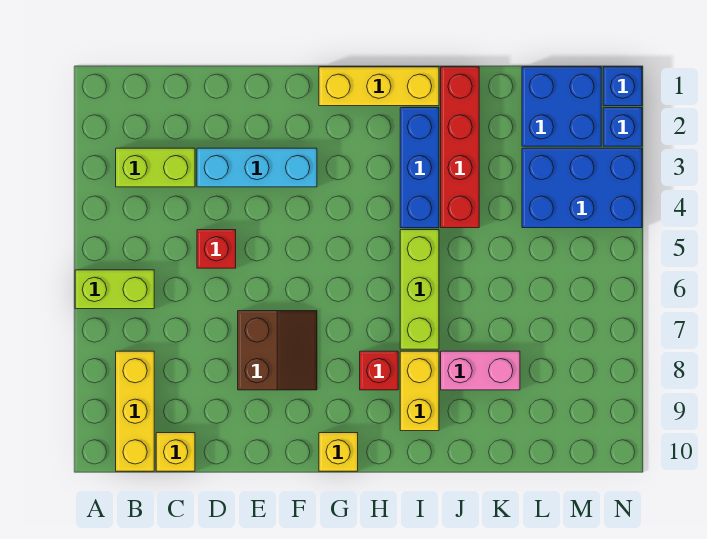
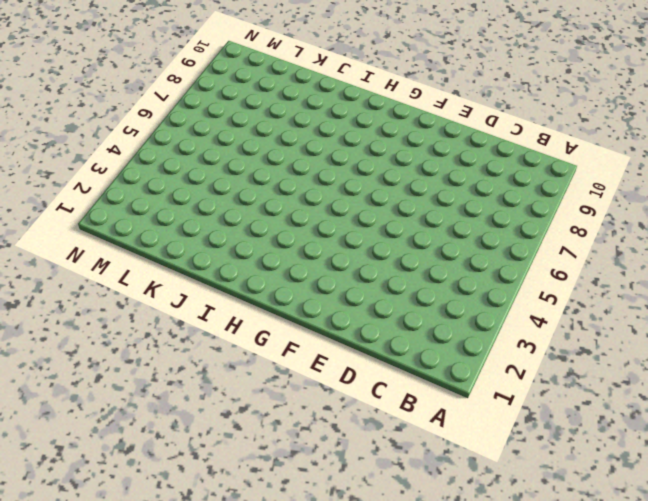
none -> lime brick A6:B6 level 1
none -> lime brick B3:C3 level 1
none -> yellow brick B8:B10 level 1

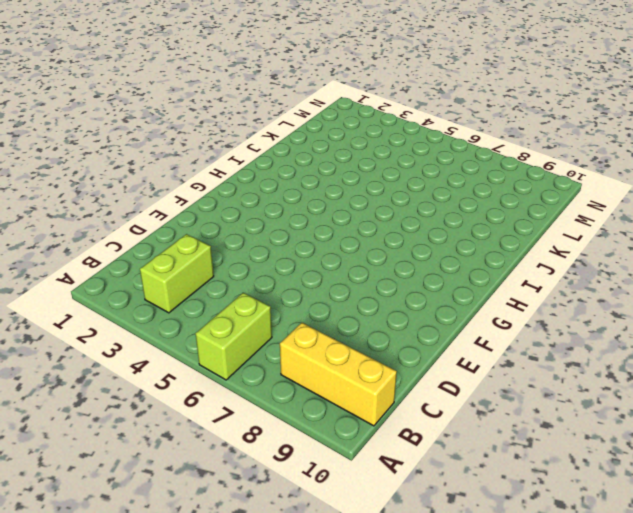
none -> yellow brick C10 level 1
none -> cyan brick D3:F3 level 1
none -> red brick D5 level 1

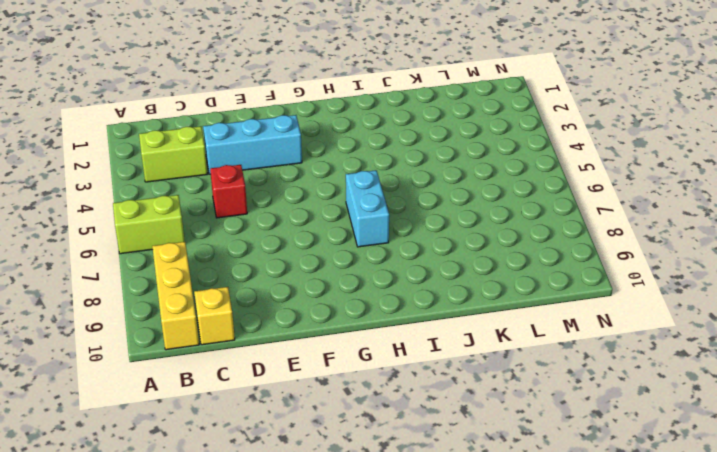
cyan brick H6:H7 level 1 -> none
none -> brown slope E7:F8 level 1 top E
none -> yellow brick G1:I1 level 1
none -> yellow brick G10 level 1

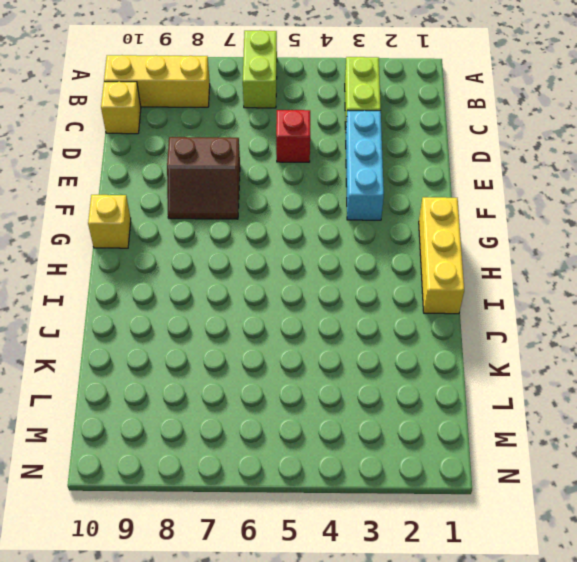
none -> red brick H8 level 1
none -> blue brick I2:I4 level 1
none -> lime brick I5:I7 level 1

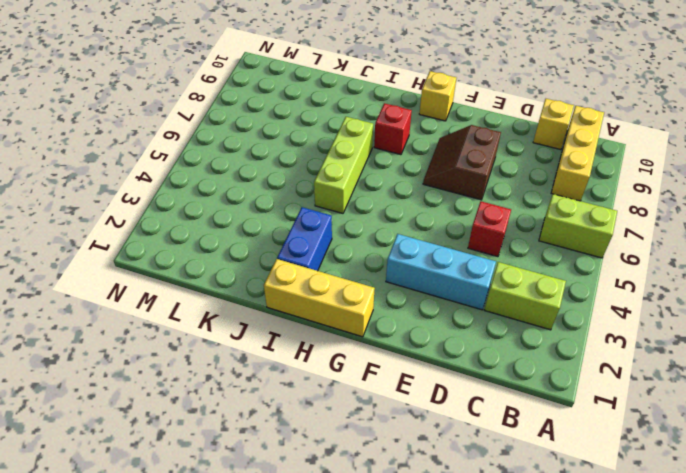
blue brick I2:I3 level 1 -> blue brick I2:I4 level 1
none -> yellow brick I8:I9 level 1
none -> red brick J1:J4 level 1
none -> pink brick J8:K8 level 1

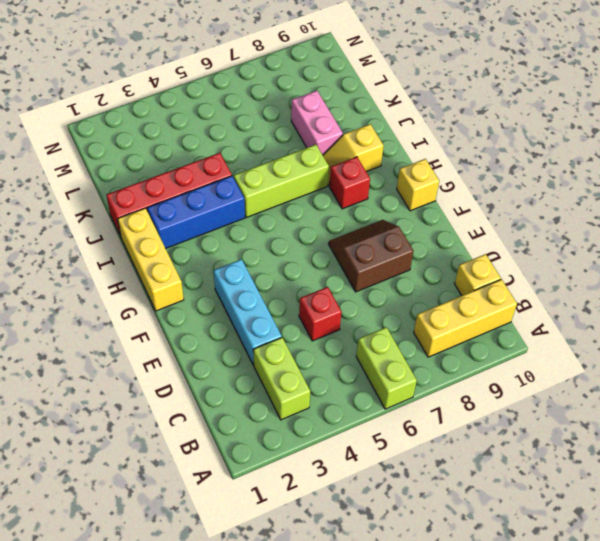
yellow slope I8:I9 level 1 top 9 -> yellow brick I8:I9 level 1
none -> blue brick L1:M2 level 1
none -> blue brick L3:N4 level 1
none -> blue brick N1 level 1

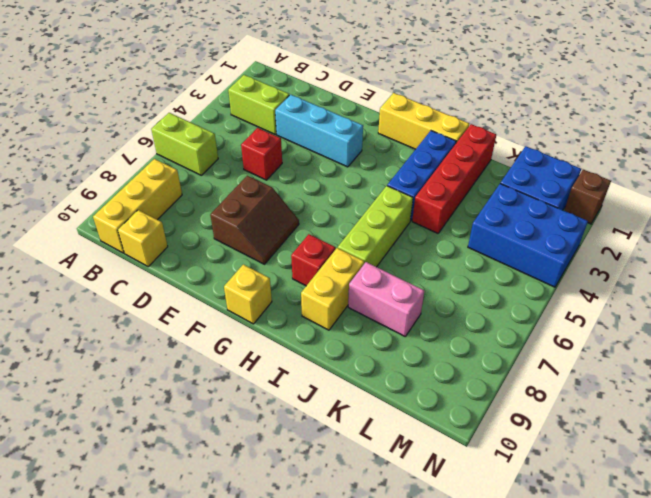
brown brick N1 level 1 -> blue brick N1 level 1
none -> blue brick N2 level 1

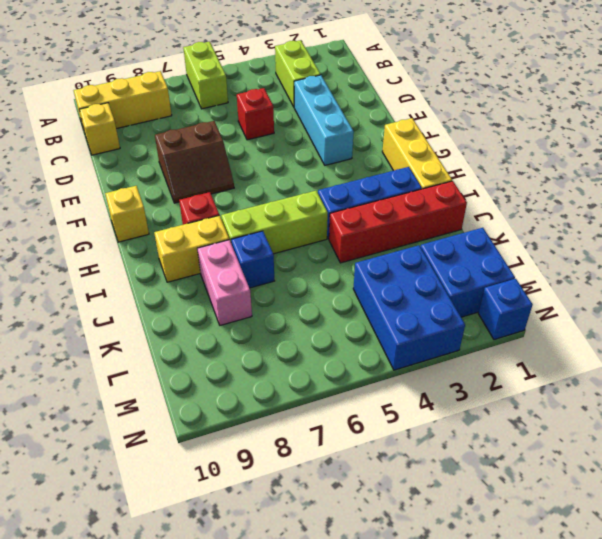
blue brick J7 level 1 -> blue brick N2 level 1

